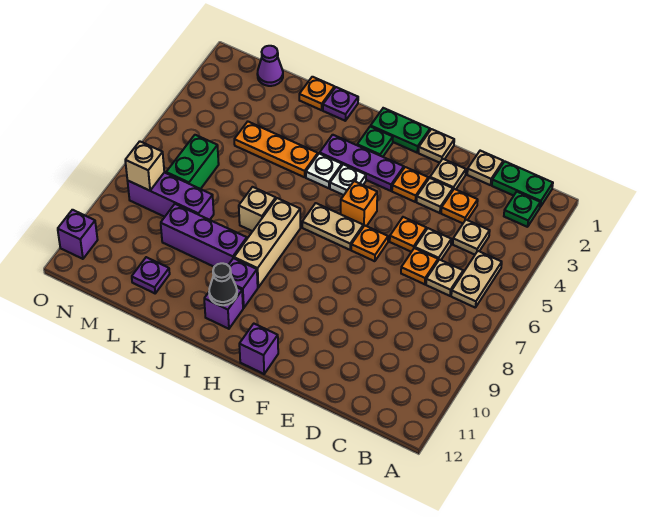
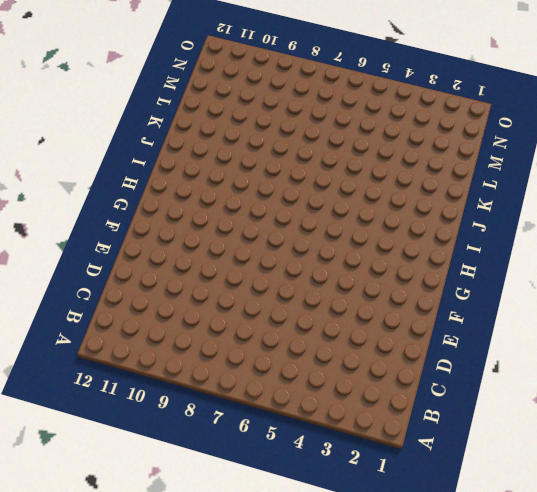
none -> green plate B1:C1 level 1
none -> green plate B2 level 1
none -> tan plate B5:B6 level 1
none -> tan plate C4 level 1

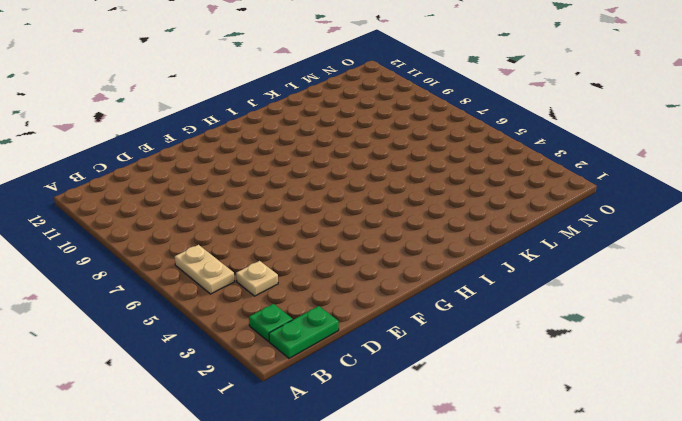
none -> tan plate C6 level 1
none -> tan plate D1 level 1
none -> orange plate D3 level 1
none -> tan plate D5 level 1

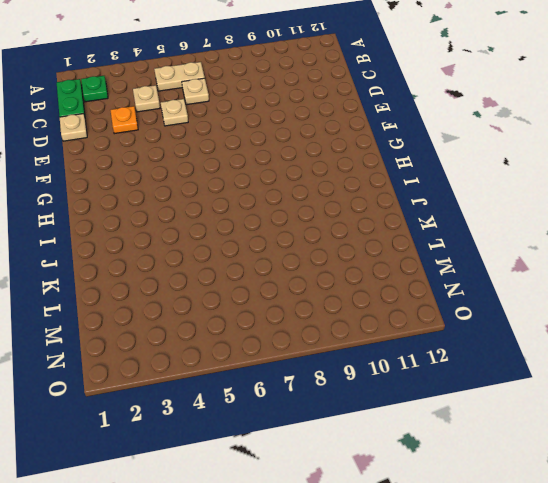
none -> orange plate D6 level 1
none -> tan plate E2 level 1
none -> tan plate E3 level 1
none -> orange plate E5 level 1

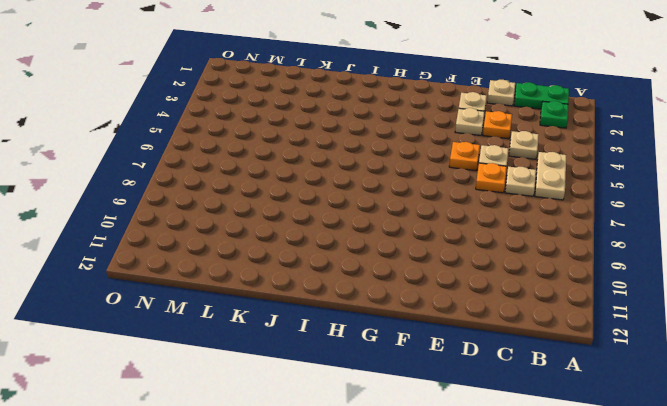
none -> tan plate F1 level 1
none -> orange plate F3 level 1
none -> orange plate F6 level 1
none -> green plate G1:H1 level 1

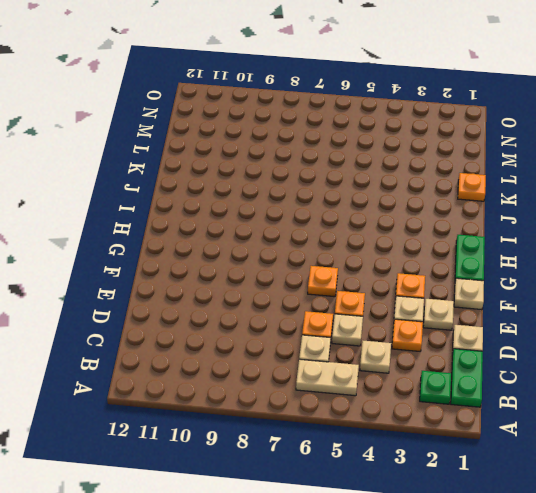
none -> purple plate G3:I3 level 1
none -> orange brick G5 level 1
none -> tan plate G6:H6 level 1
none -> purple brick G12 level 1

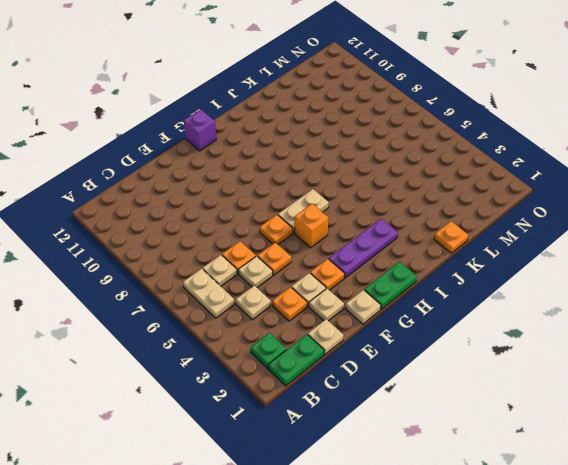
none -> green plate H2 level 1
none -> white plate H4 level 1
none -> white plate I4 level 1
none -> tan brick I7:I9 level 1

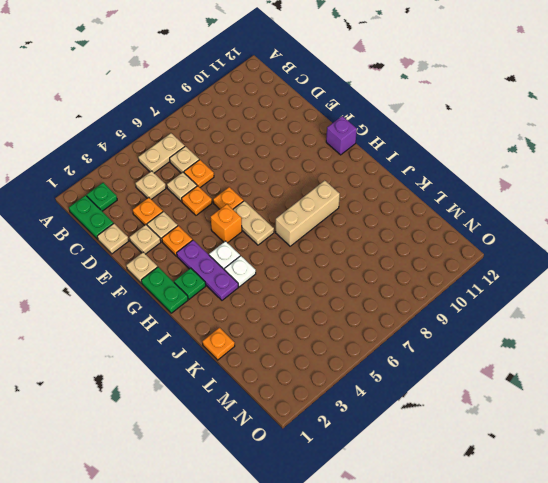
none -> purple brick I10 level 1
none -> purple brick I11 level 1
none -> purple plate J1 level 1
none -> orange plate J4:L4 level 1

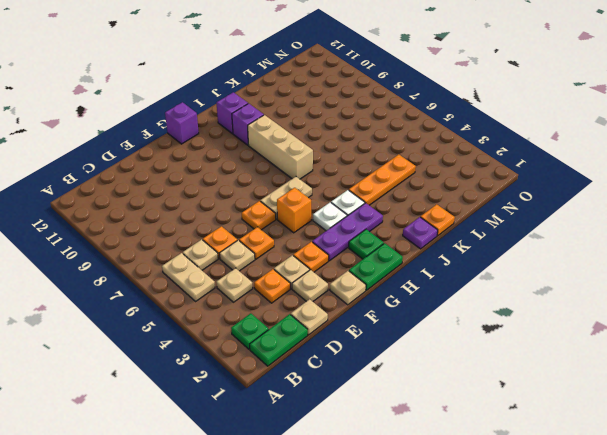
none -> tan brick J7 level 1
none -> purple brick J9:L9 level 1
none -> purple brick L8:N8 level 1
none -> purple plate L11 level 1

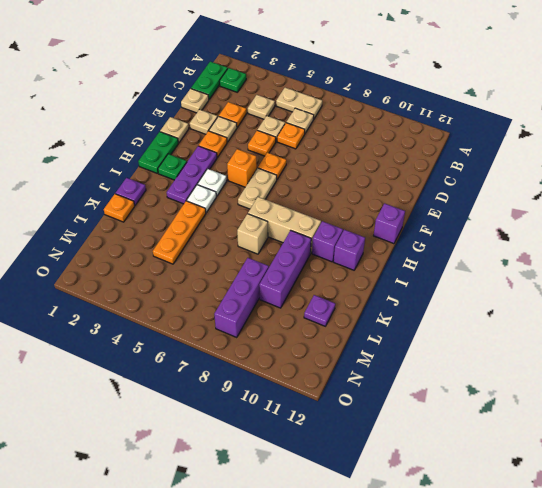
none -> purple cone M1 level 1
none -> green brick M6:M7 level 1
none -> purple brick O11 level 1
none -> black cone I11 level 2

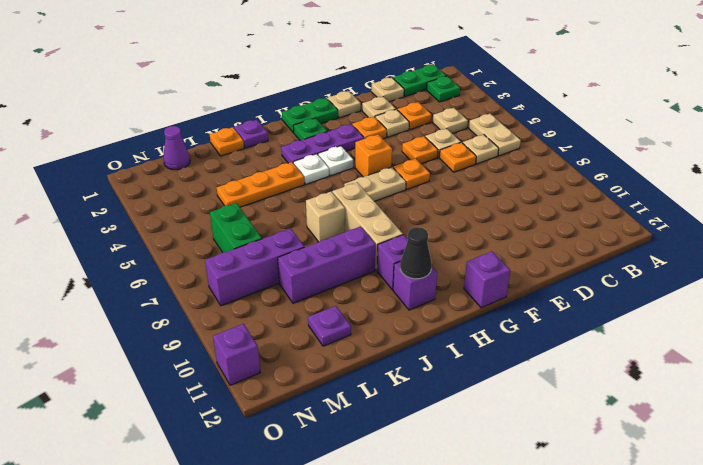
none -> tan brick N8 level 2

